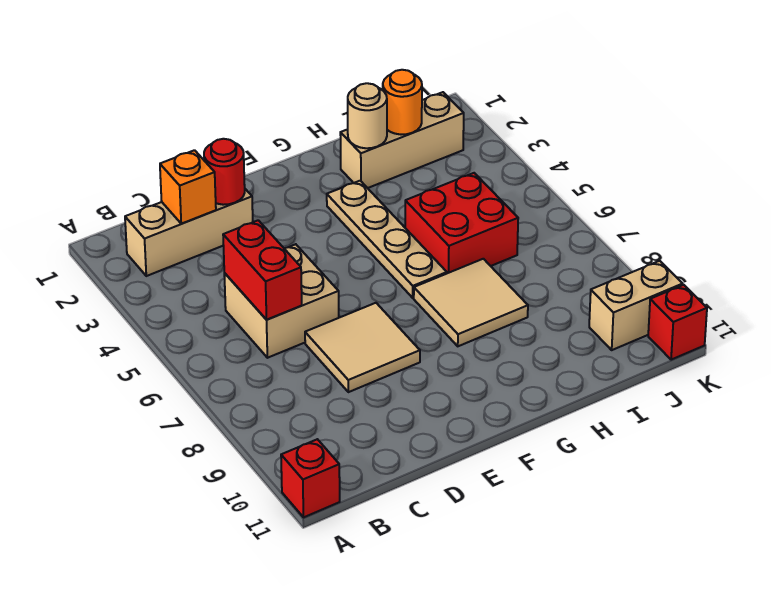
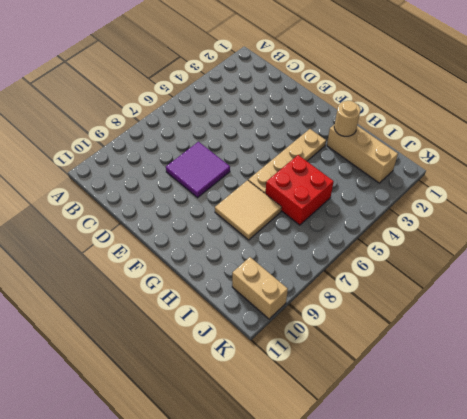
purple tile D7:E8 level 1 -> tan tile D7:E8 level 1
none -> red brick A11 level 1
none -> tan brick B2:D2 level 1
none -> tan brick C5:D6 level 1

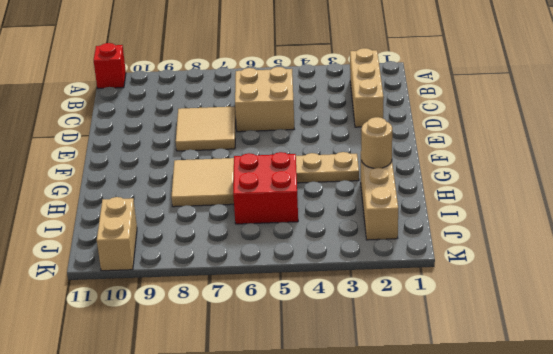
none -> red brick K11 level 1
none -> orange brick C2 level 2
none -> red brick C5:C6 level 2

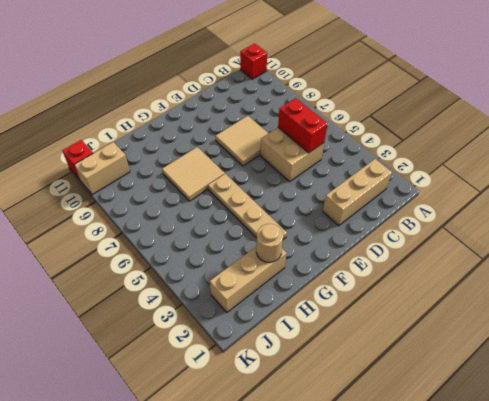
none -> red brick H5:I6 level 1
none -> orange brick C2 level 2
none -> red round brick D2 level 2

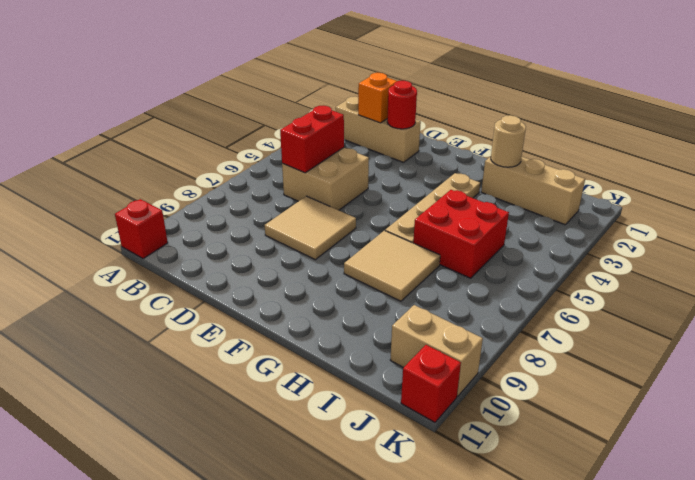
none -> orange round brick I2 level 2

